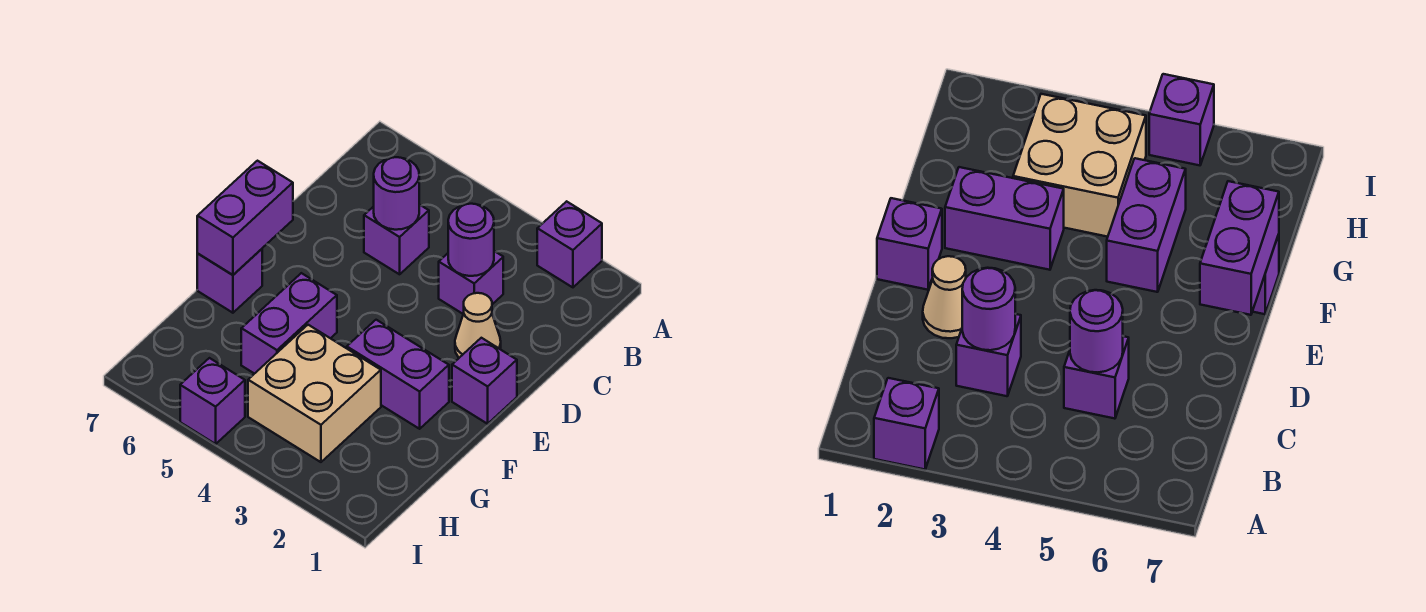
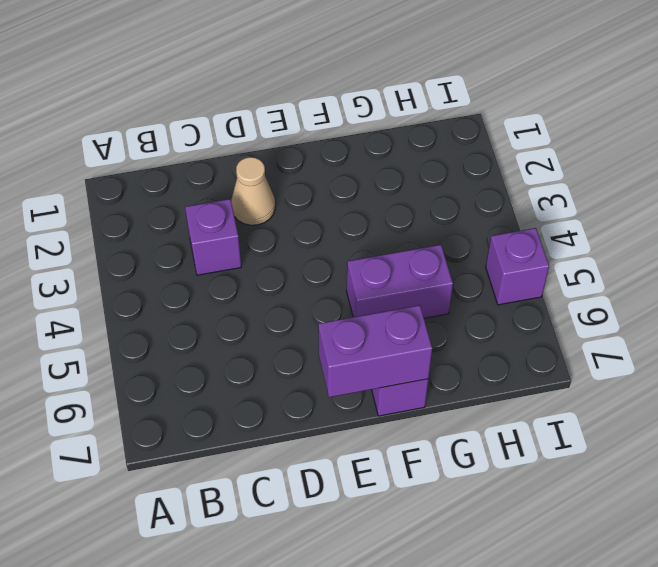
none -> purple brick A2 level 1
none -> purple brick C5 level 1
none -> purple brick E1 level 1

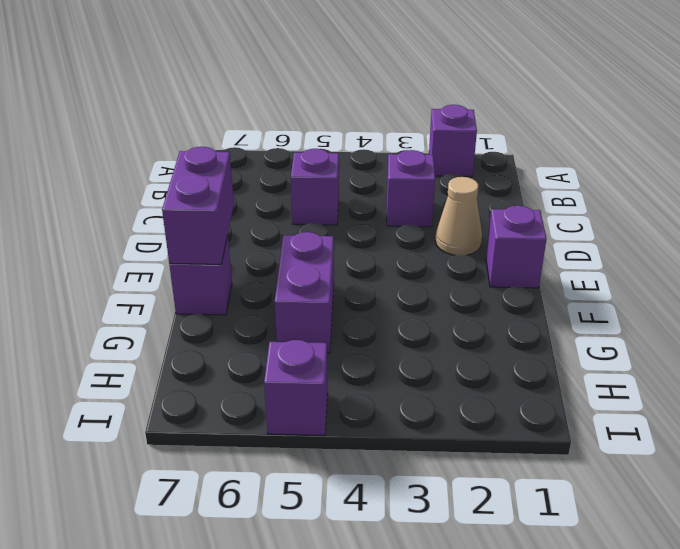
none -> purple brick F2:F3 level 1
none -> tan brick G3:H4 level 1
none -> purple round brick C3 level 2

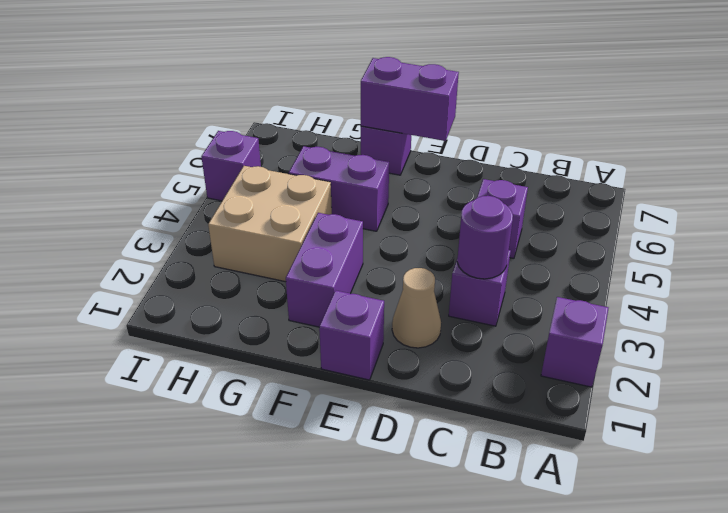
none -> purple round brick C5 level 2

